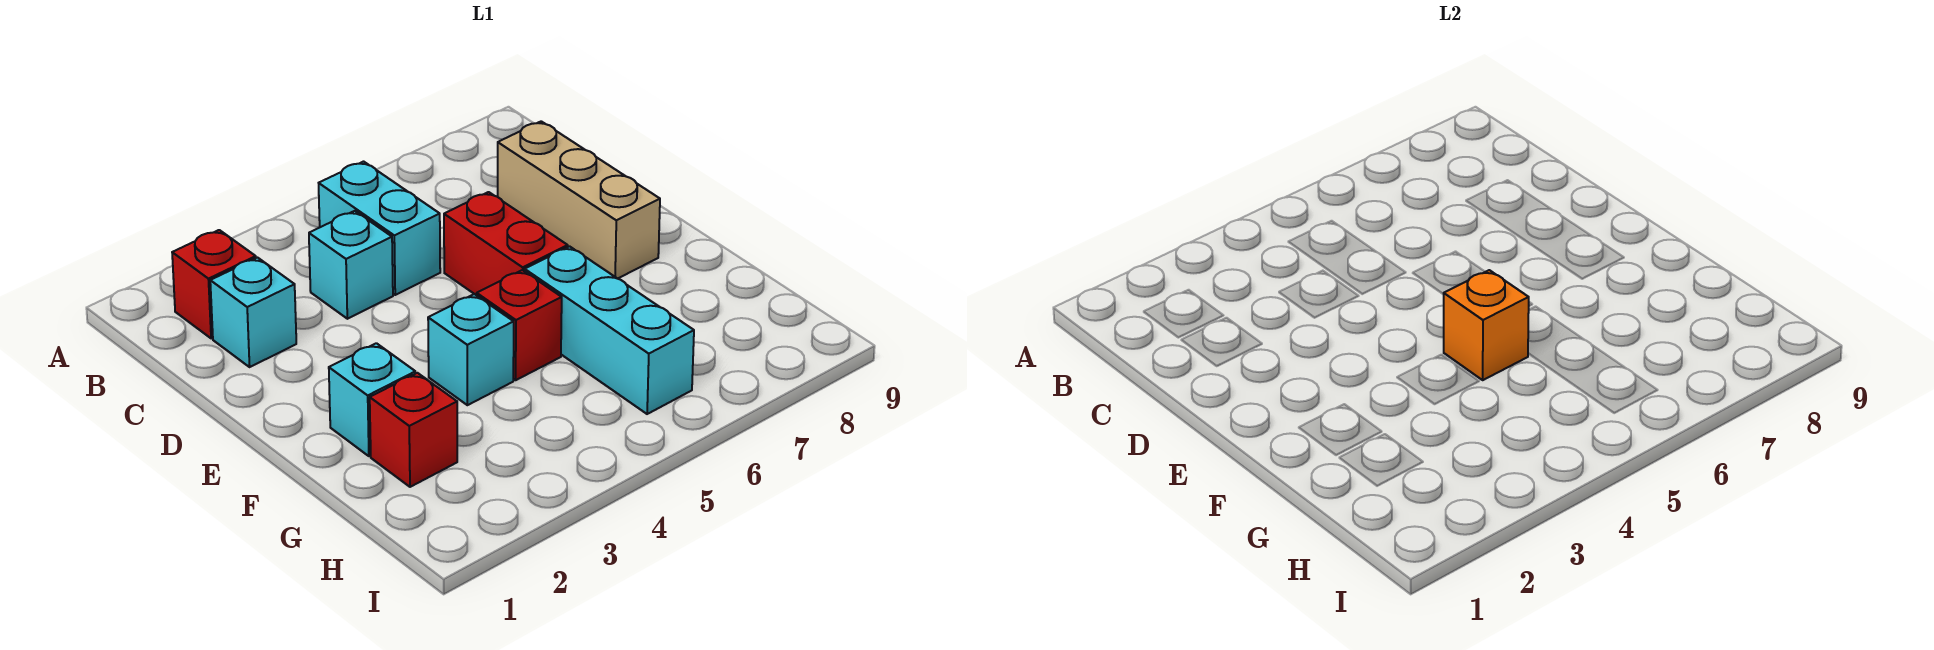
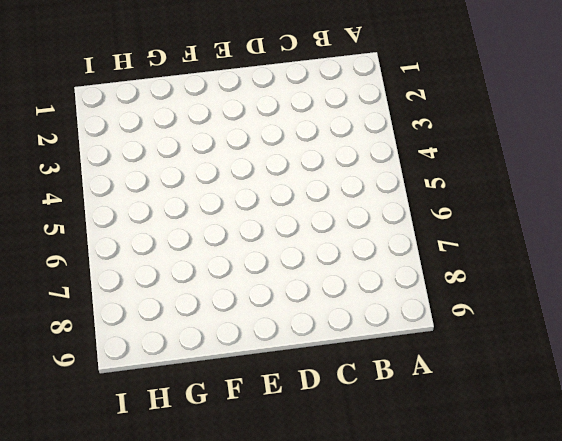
none -> red brick B2 level 1
none -> cyan brick B5:C5 level 1
none -> cyan brick C2 level 1

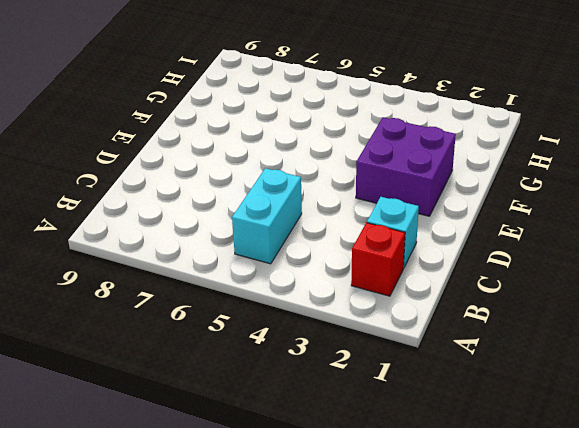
purple brick E2:F3 level 1 -> cyan brick F2 level 1
none -> cyan brick C4 level 1
none -> tan brick C8:E8 level 1
none -> red brick D6:E6 level 1

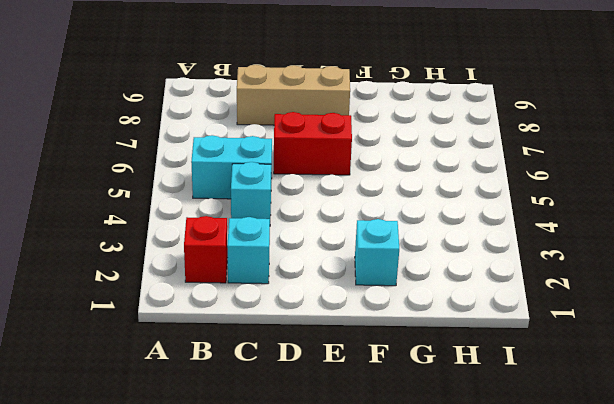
none -> cyan brick F4 level 1
none -> red brick F5 level 1
none -> cyan brick F6:H6 level 1

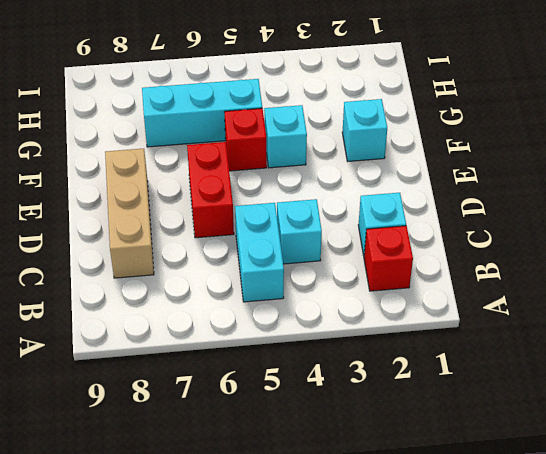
cyan brick G5:G7 level 1 -> cyan brick F6:H6 level 1
none -> red brick G2 level 1
none -> orange brick F5 level 2

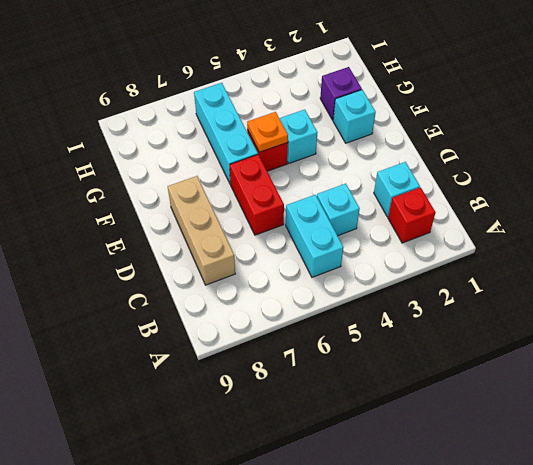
orange plate F5 level 2 -> orange brick F5 level 2
purple brick G2 level 1 -> red brick G2 level 1

